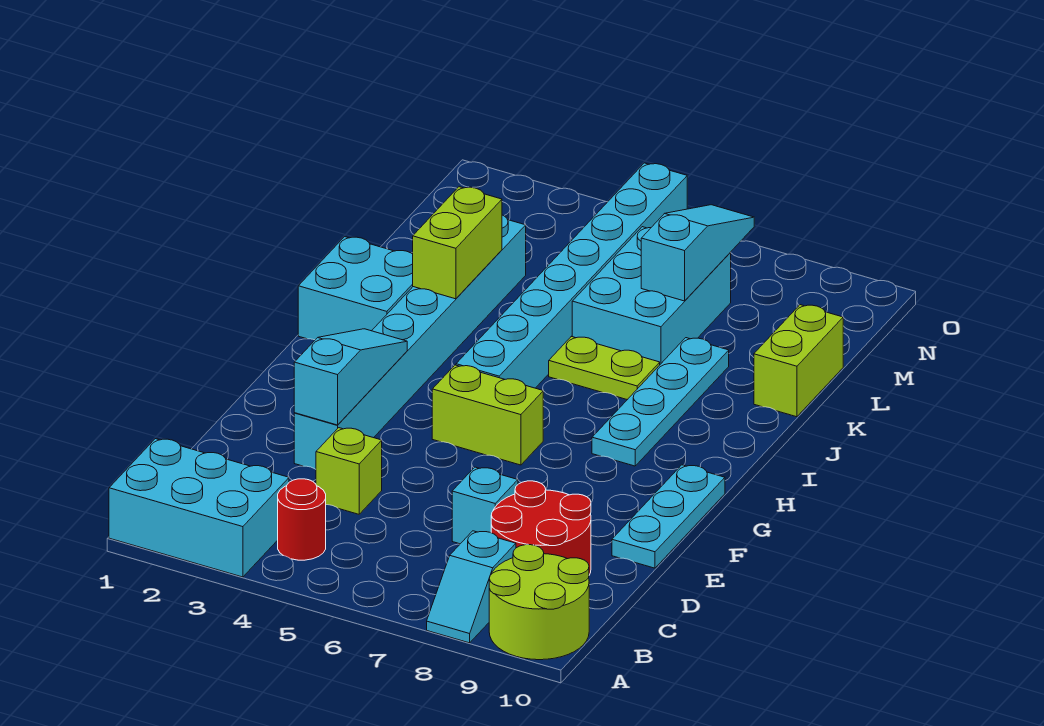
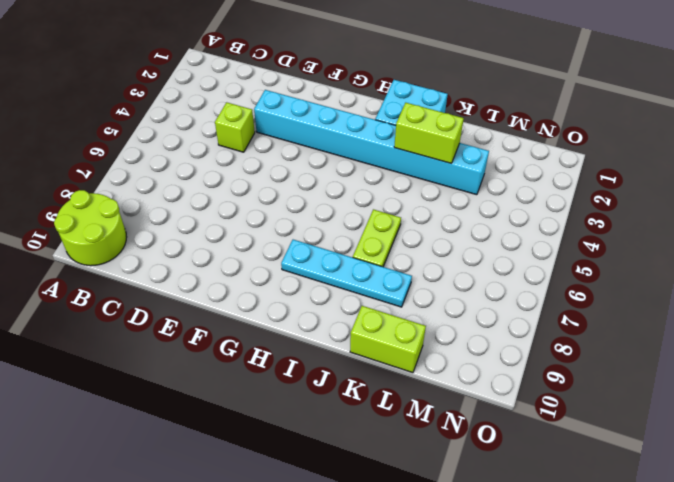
none -> cyan brick A1:B3 level 1
none -> cyan slope A8:B8 level 1 top B
none -> red round brick B4 level 1

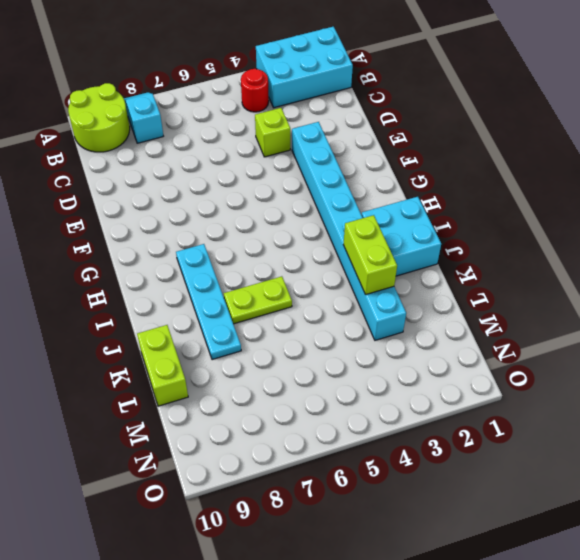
none -> red round brick C8:D9 level 1
none -> cyan brick D7 level 1
none -> cyan plate E10:G10 level 1

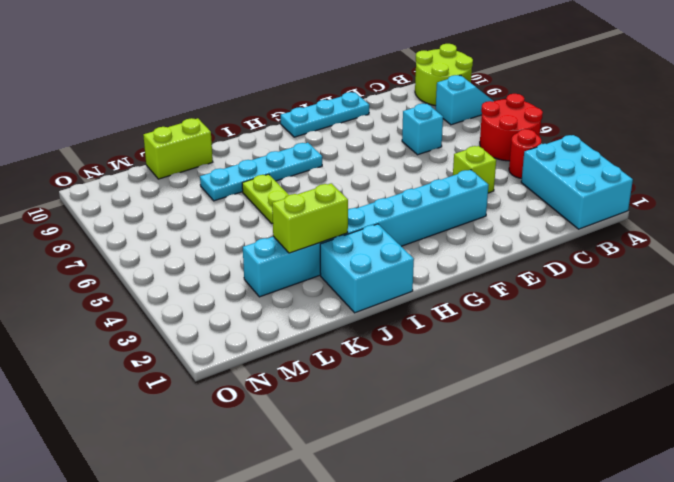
red round brick A5:B6 level 1 -> red round brick C8:D9 level 1
none -> lime brick G5:G6 level 1
none -> cyan brick H5:O5 level 1
none -> cyan brick K6:M7 level 1

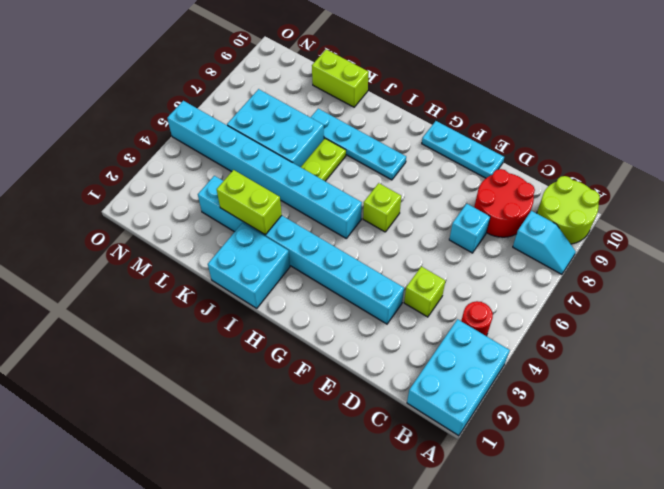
lime brick G6 level 1 -> lime brick G5:G6 level 1
none -> cyan slope E3:G3 level 2 top E
none -> cyan slope L7:N7 level 2 top L

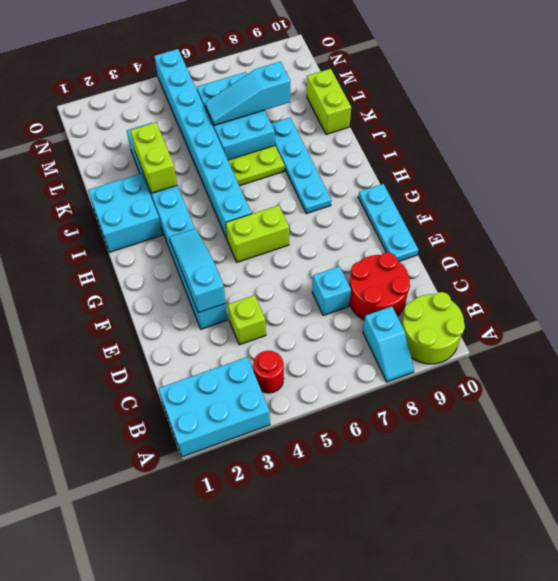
cyan slope L6:L8 level 2 top 8 -> cyan slope L7:N7 level 2 top L

